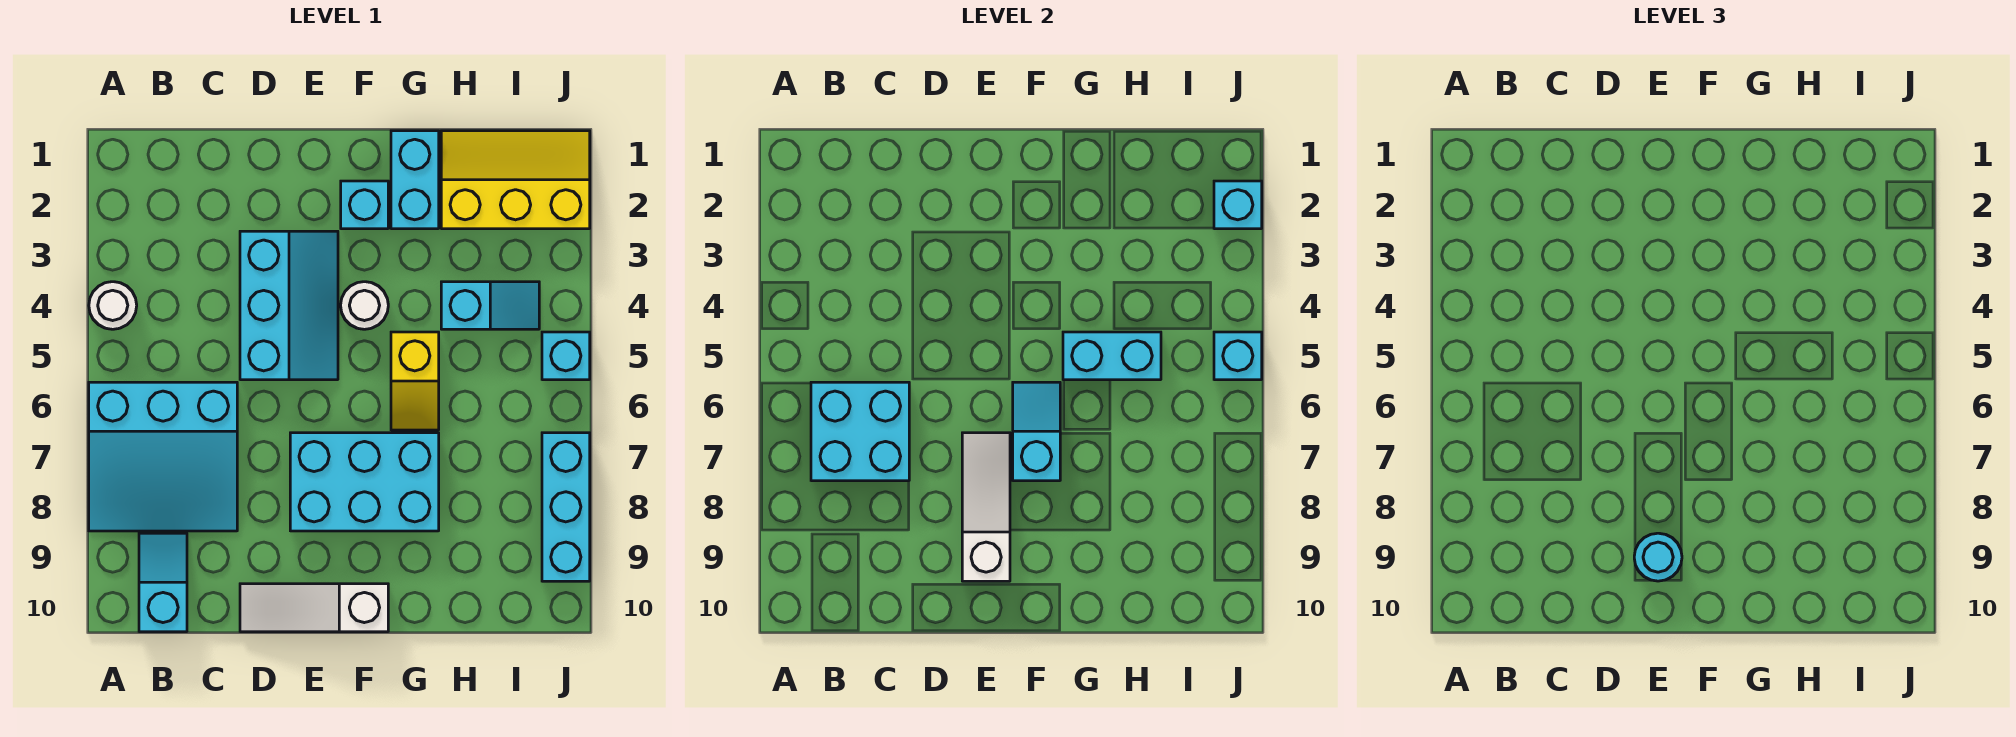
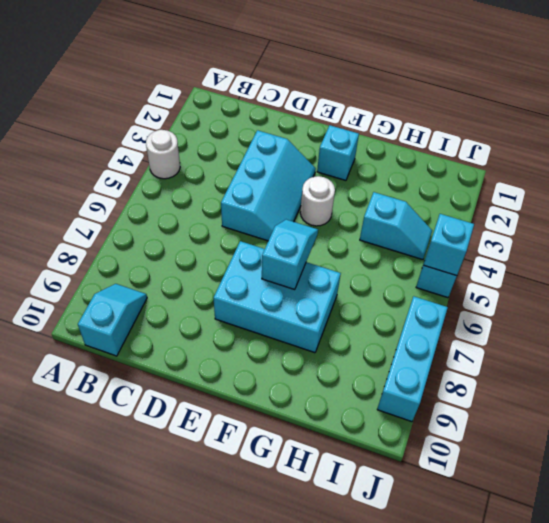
none -> cyan slope A6:C8 level 1 top 6
none -> white slope D10:F10 level 1 top F
none -> cyan brick G1:G2 level 1

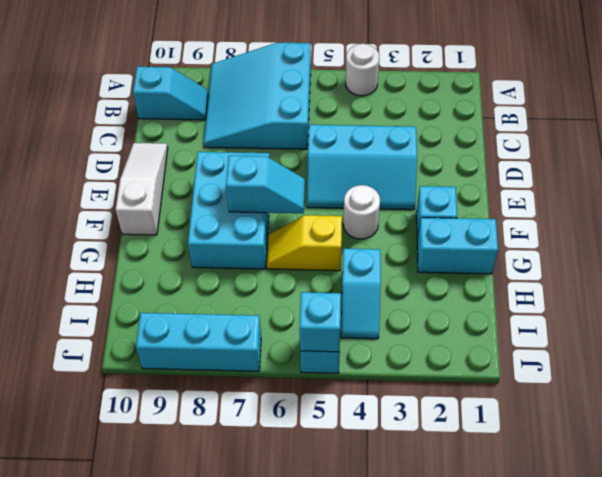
none -> yellow slope H1:J2 level 1 top 2
none -> cyan brick B6:C7 level 2
none -> white slope E7:E9 level 2 top 9

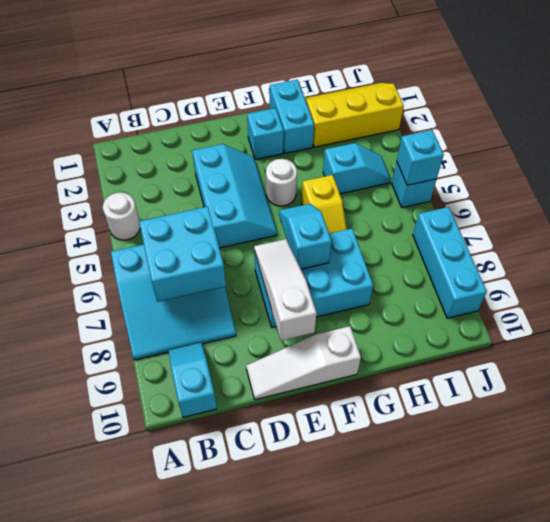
none -> cyan brick G5:H5 level 2
none -> cyan brick J2 level 2
none -> cyan round brick E9 level 3

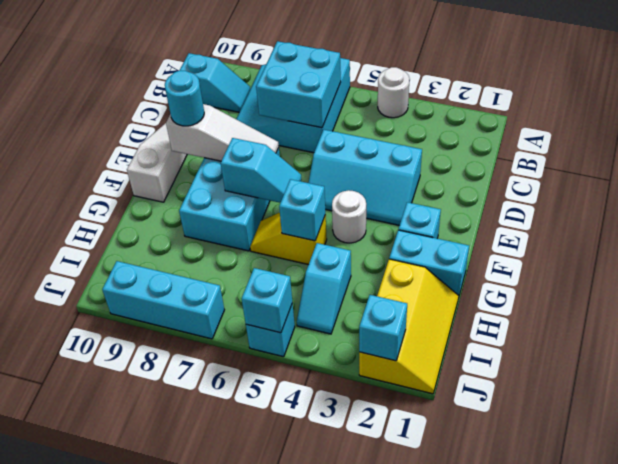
cyan brick G5 level 2 -> cyan brick G5:H5 level 2

